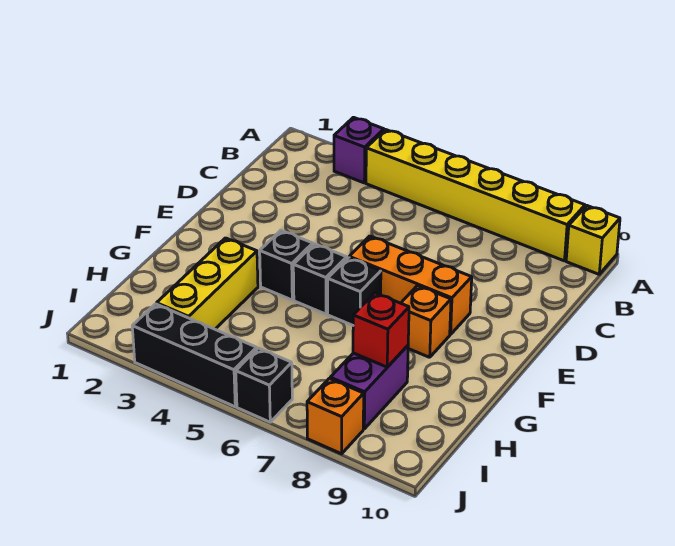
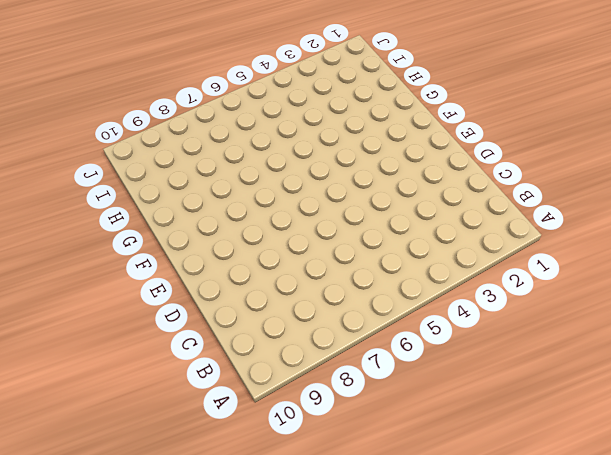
none -> purple brick A3 level 1
none -> yellow brick A4:A9 level 1
none -> yellow brick A10 level 1

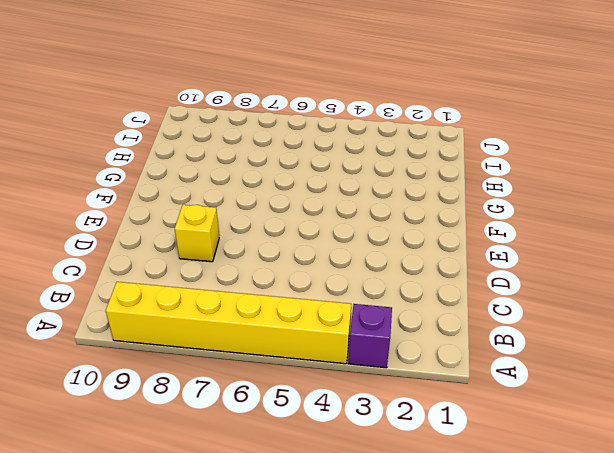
yellow brick D8 level 1 -> yellow brick A10 level 1
none -> orange brick E6:E8 level 1
none -> black brick F4 level 1
none -> black brick F5 level 1

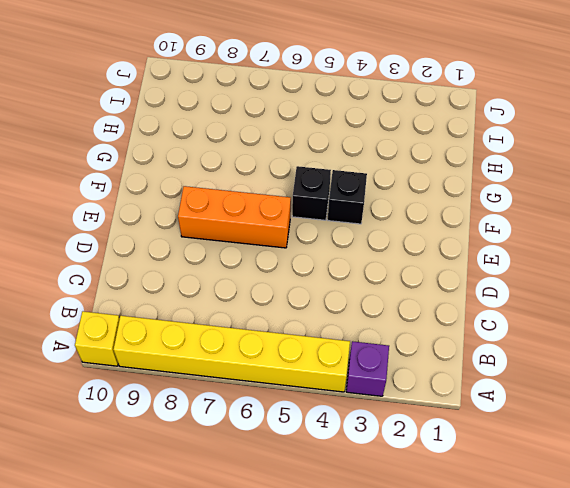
none -> black brick F6 level 1
none -> orange brick F8 level 1
none -> yellow brick G3:I3 level 1

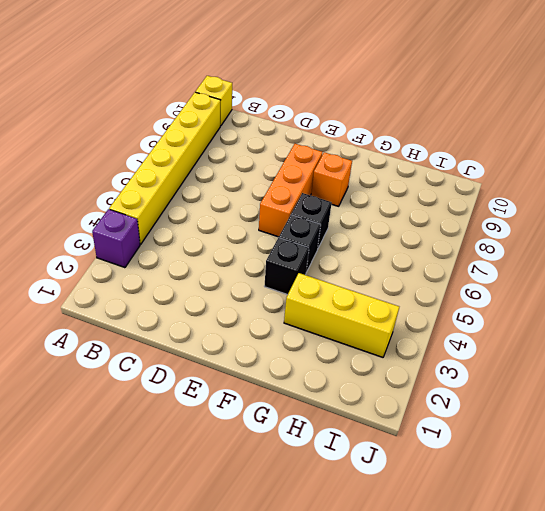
none -> purple brick H8:I8 level 1
none -> black brick J3:J5 level 1
none -> black brick J6 level 1

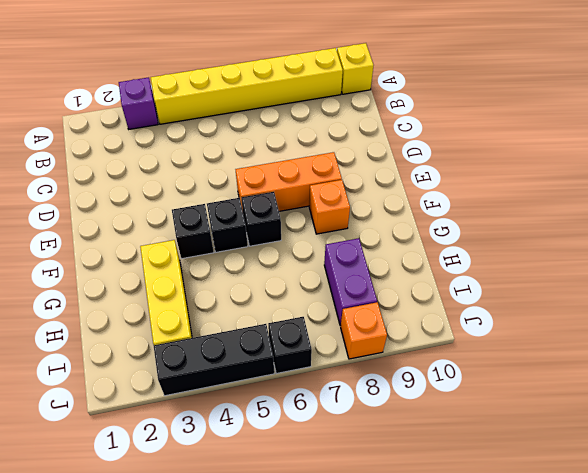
none -> red brick H8 level 2

